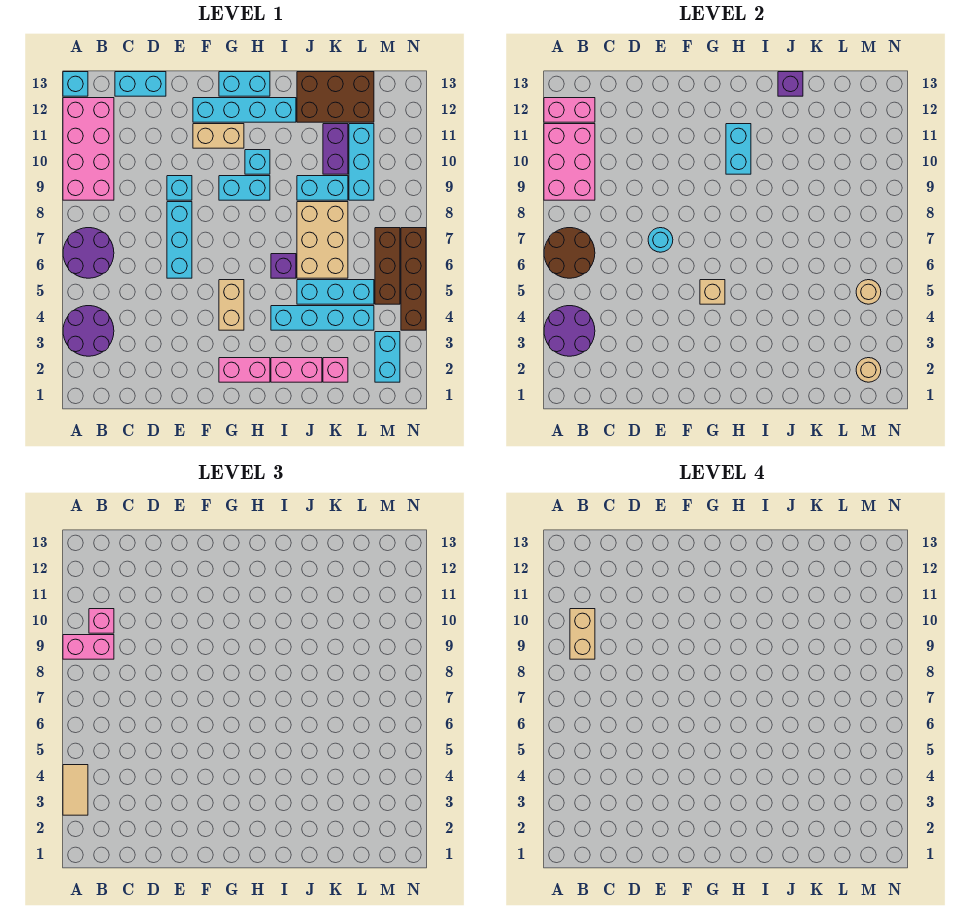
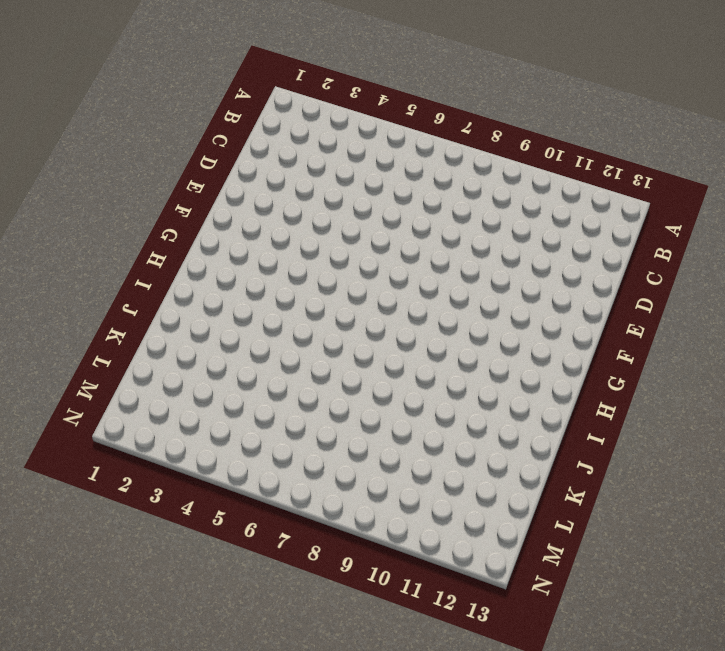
none -> purple round brick A3:B4 level 1
none -> purple round brick A6:B7 level 1
none -> pink brick A9:B12 level 1
none -> cyan brick A13 level 1

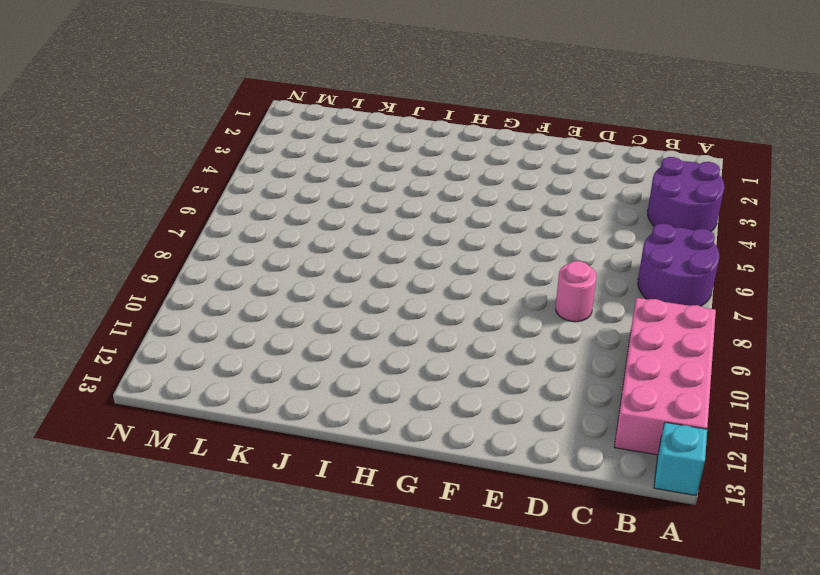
pink round brick D8 level 1 -> none
none -> cyan brick C13:D13 level 1
none -> cyan brick E6:E8 level 1
none -> cyan brick E9 level 1
none -> tan brick F11:G11 level 1

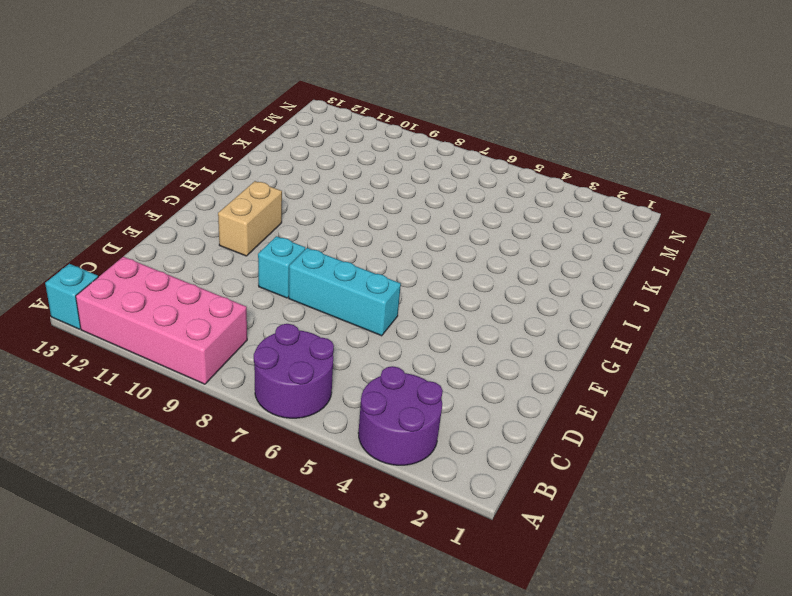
none -> cyan brick C13:D13 level 1
none -> cyan brick F12:I12 level 1
none -> pink brick G2:H2 level 1
none -> tan brick G4:G5 level 1

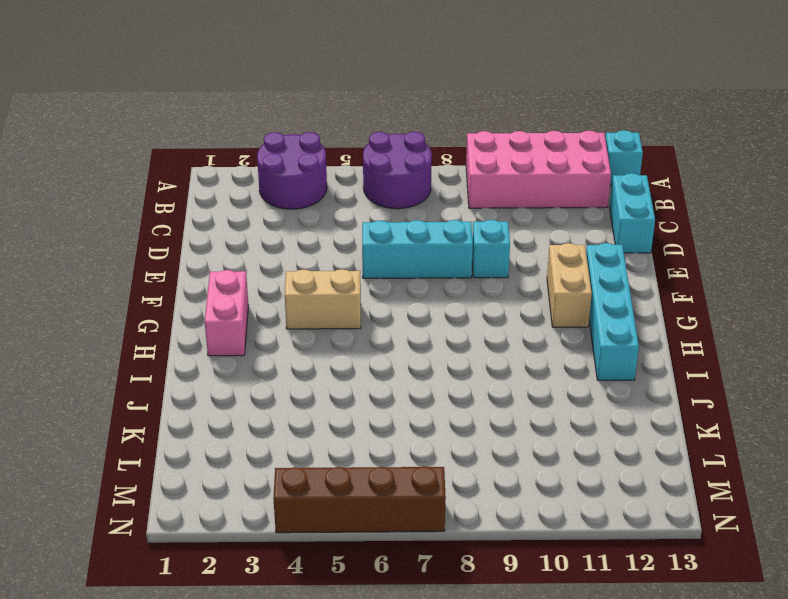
none -> cyan brick G9:H9 level 1
none -> cyan brick G13:H13 level 1
none -> cyan brick H10 level 1
none -> pink brick I2:J2 level 1

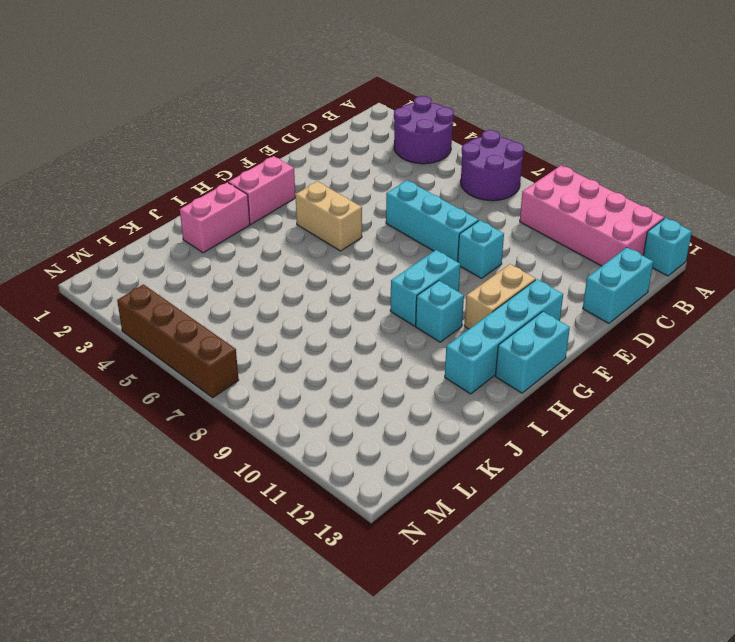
none -> cyan brick I4:L4 level 1
none -> purple brick I6 level 1
none -> cyan brick J5:L5 level 1
none -> tan brick J6:K8 level 1

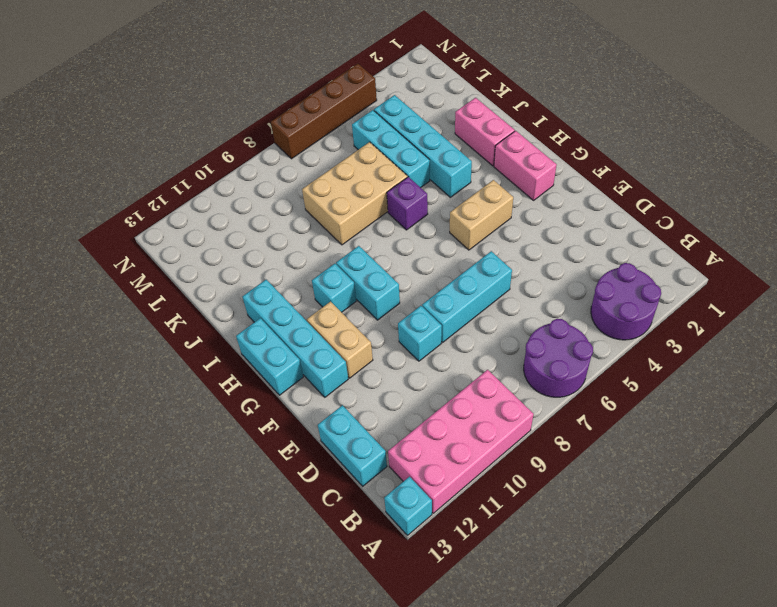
none -> cyan brick J9:K9 level 1
none -> brown brick J12:L13 level 1
none -> pink brick K2 level 1
none -> purple brick K10:K11 level 1

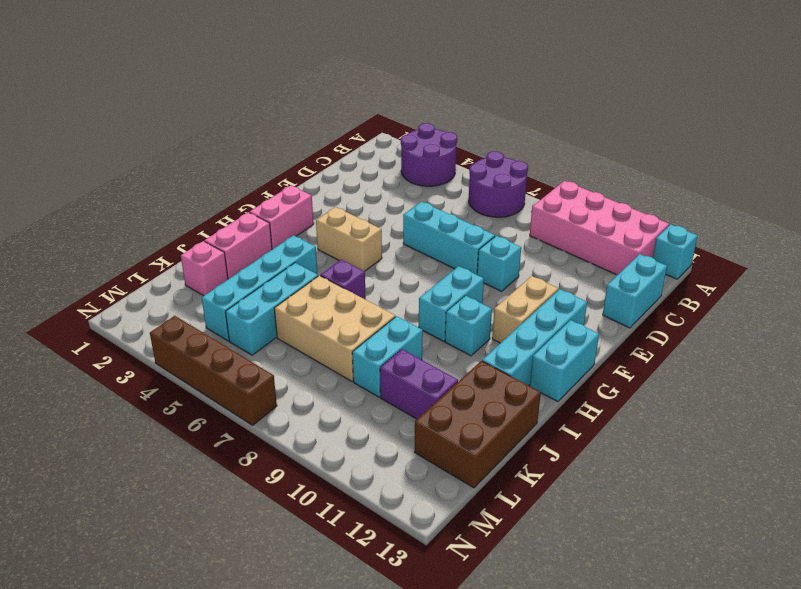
none -> cyan brick L9:L11 level 1
none -> cyan brick M2:M3 level 1
none -> brown brick M5:M7 level 1
none -> purple round brick A3:B4 level 2

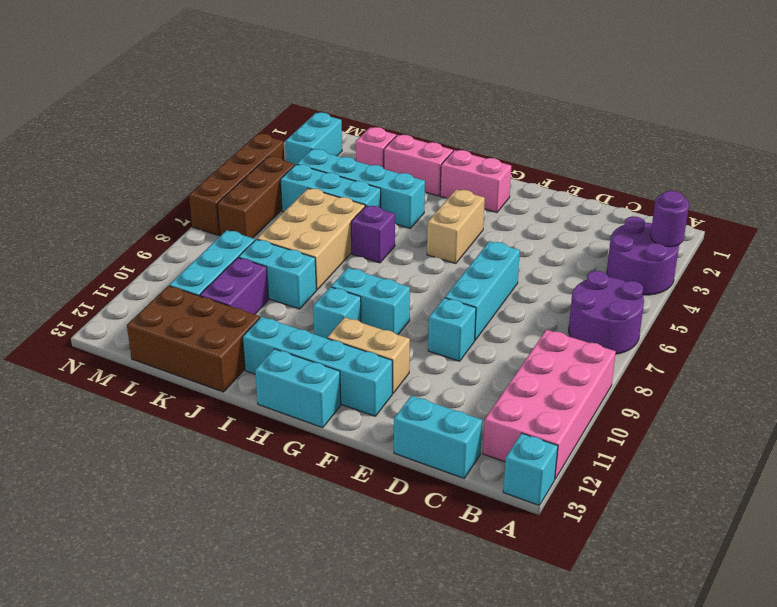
purple round brick A3 level 2 -> purple round brick A3:B4 level 2
none -> brown round brick A6:B7 level 2
none -> pink brick A9:B11 level 2
none -> pink brick A12:B12 level 2
none -> cyan round brick E7 level 2

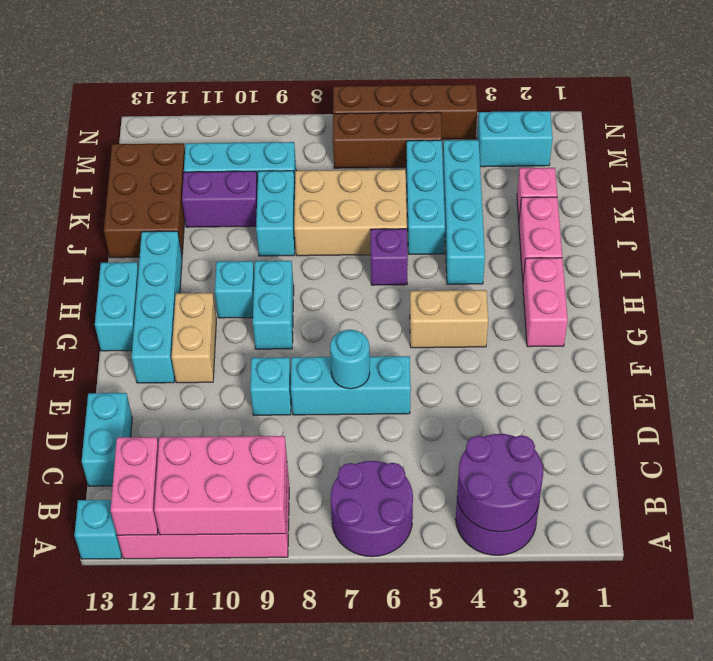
none -> brown round brick A6:B7 level 2
none -> tan brick G5 level 2
none -> cyan brick H10:H11 level 2
none -> purple brick J13 level 2

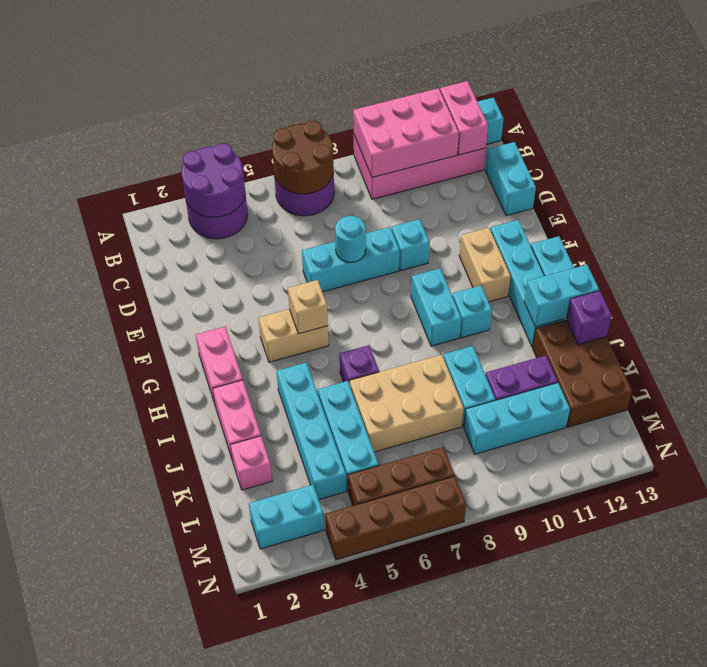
cyan brick I12:I13 level 2 -> cyan brick H10:H11 level 2
none -> tan round brick M2 level 2
none -> tan round brick M5 level 2
none -> tan tile A3:A4 level 3
none -> pink brick A9:B9 level 3

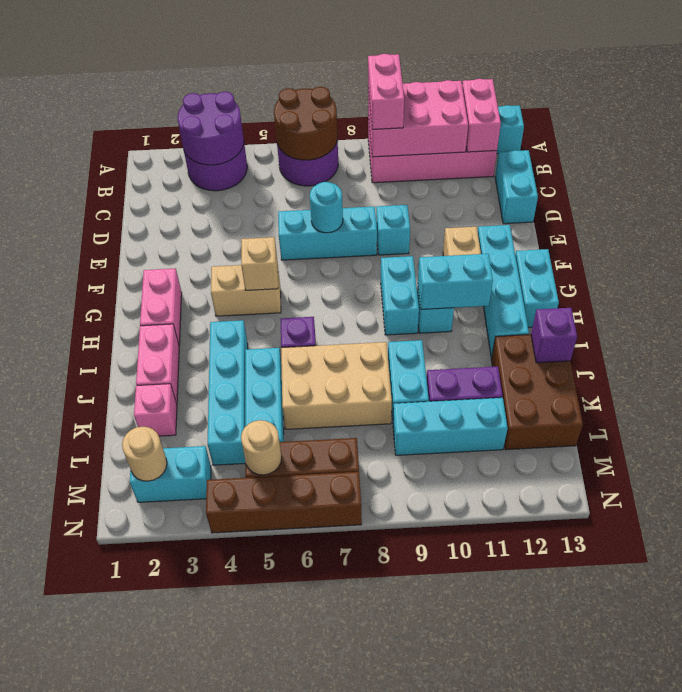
none -> tan tile A3:A4 level 3
none -> pink brick B10 level 3
none -> tan brick B9:B10 level 4

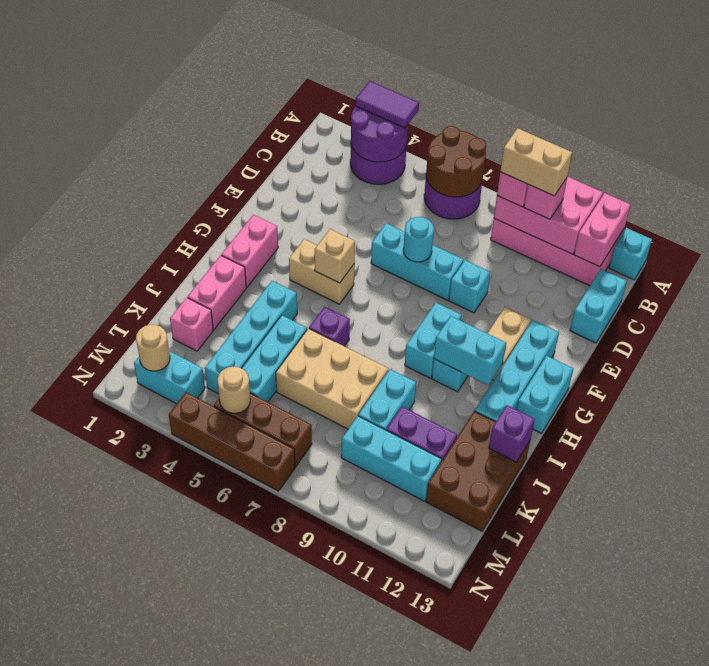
purple tile A3:A4 level 3 -> tan tile A3:A4 level 3

